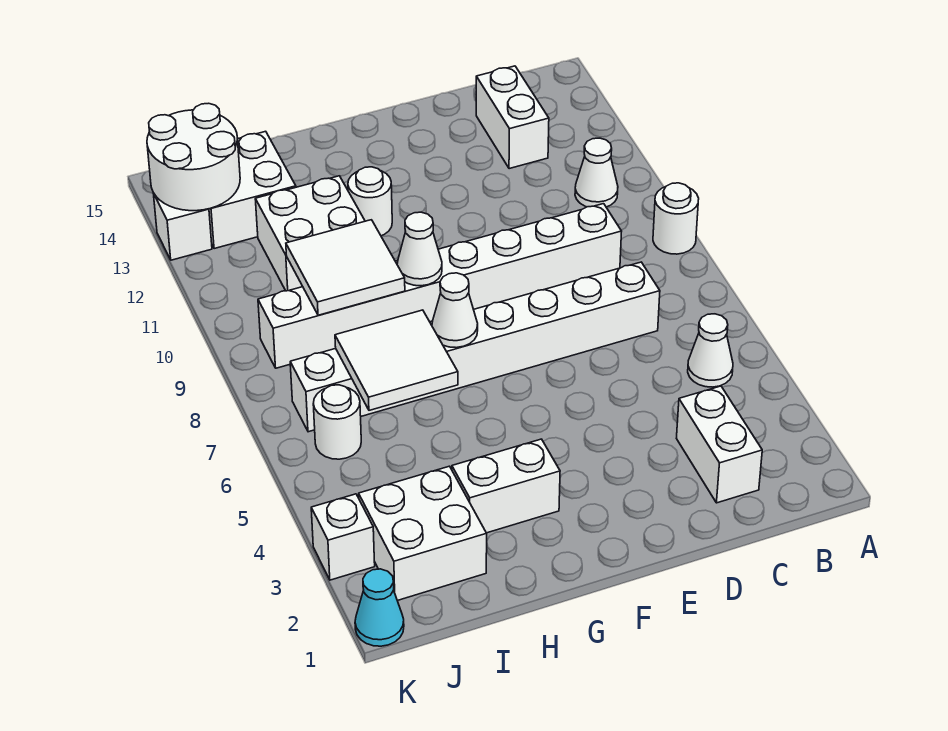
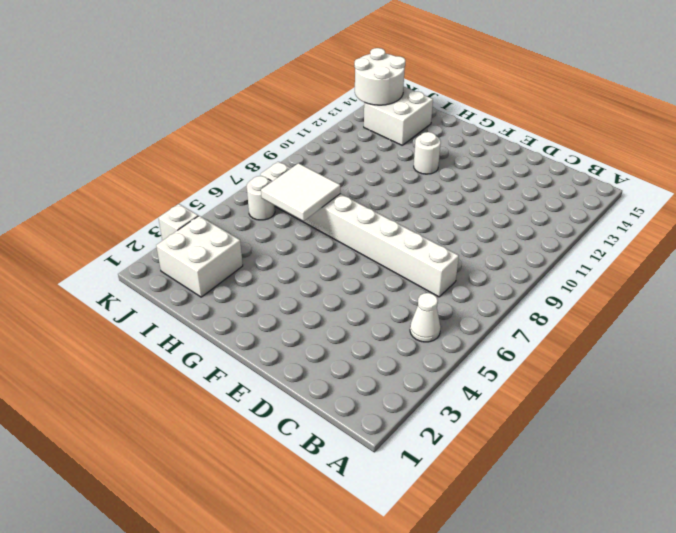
none -> white round brick A9 level 1
none -> white cone B11 level 1
none -> white brick C2:C3 level 1

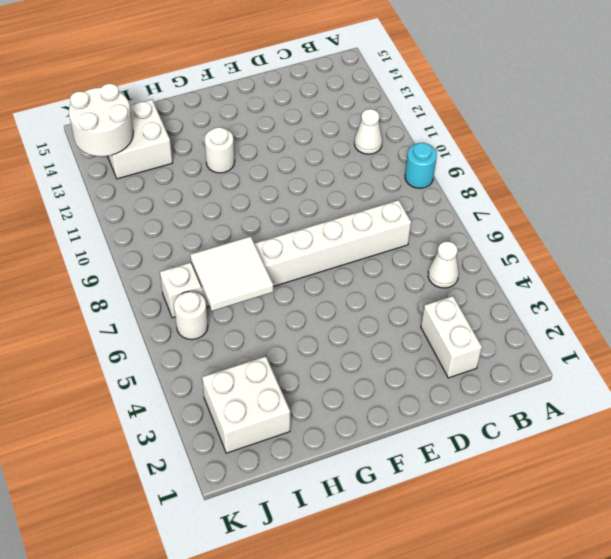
cyan round brick A9 level 1 -> white round brick A9 level 1
none -> white brick C9:J9 level 1
none -> white brick C13:C14 level 1
none -> white brick G3:H3 level 1

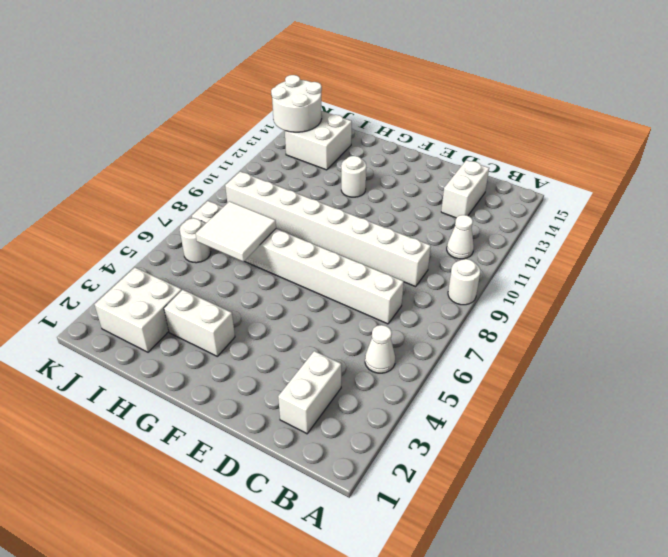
none -> white brick H11:I12 level 1
none -> cyan cone K1 level 1
none -> white brick K3 level 1

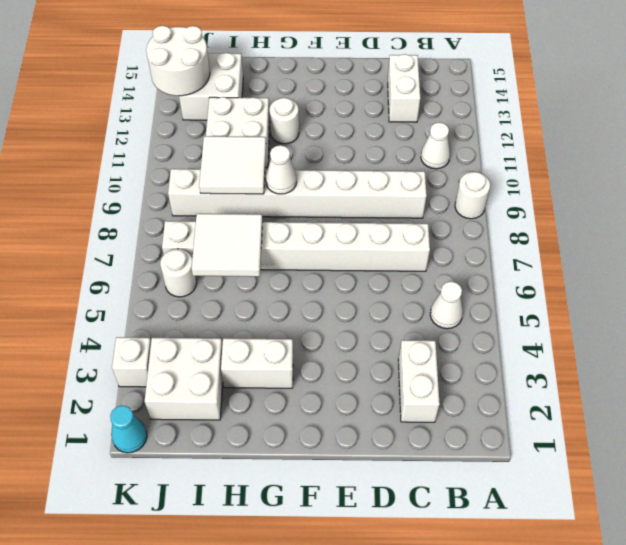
none -> white brick K13 level 1
none -> white cone G7 level 2

